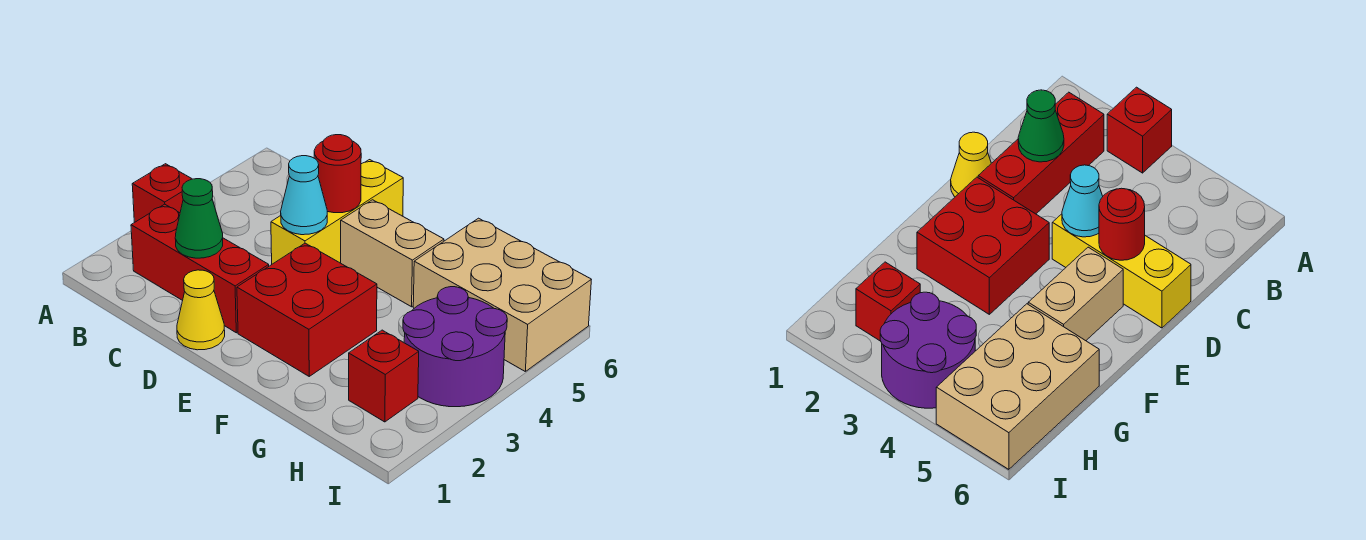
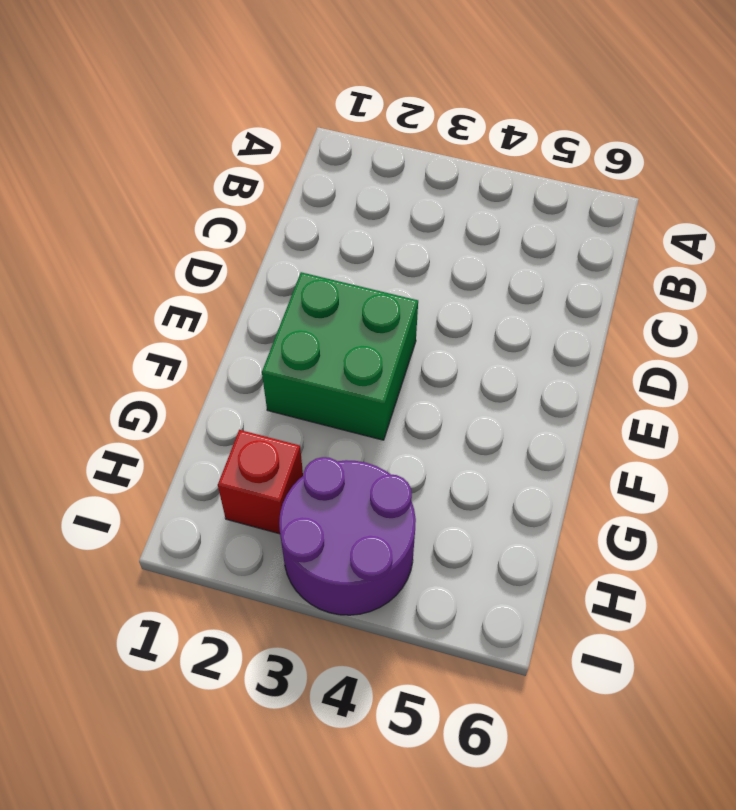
green brick E2:F3 level 1 -> red brick E2:F3 level 1
none -> red brick A3 level 1
none -> red brick B2:D2 level 1
none -> yellow cone D1 level 1

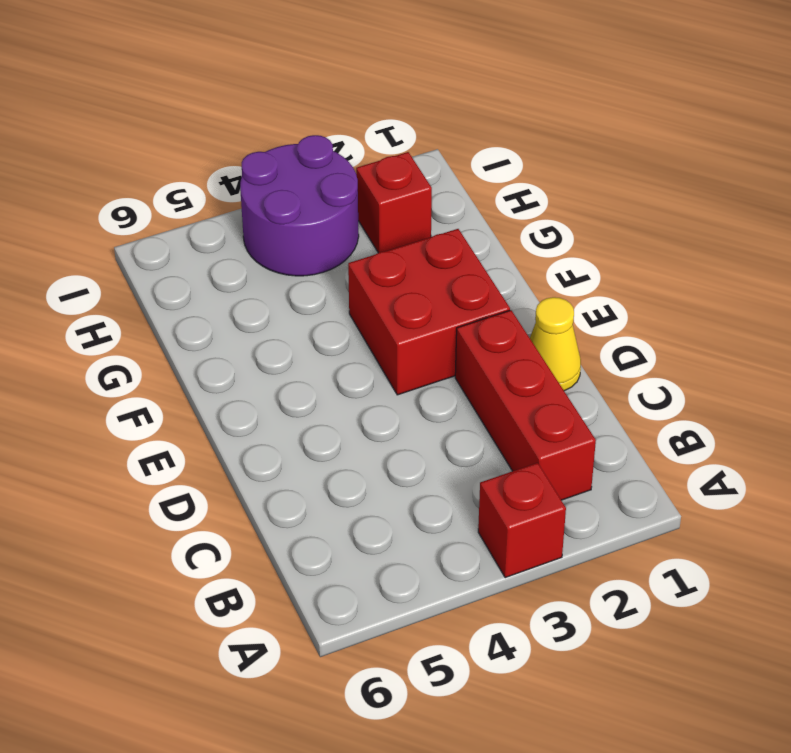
none -> yellow brick D4:D6 level 1
none -> tan brick E5:F5 level 1
none -> tan brick G5:I6 level 1

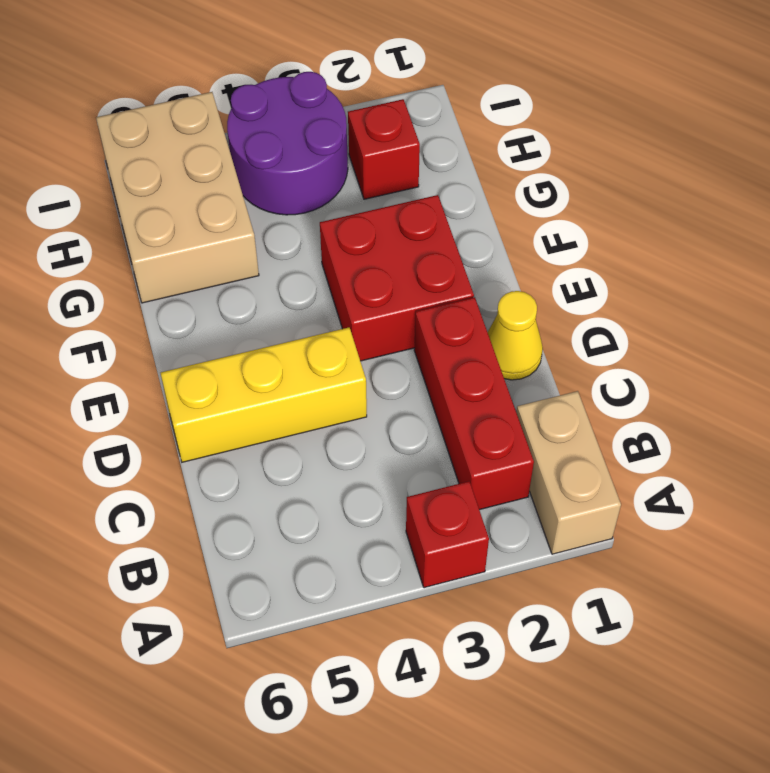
tan brick A1:B1 level 1 -> tan brick E5:F5 level 1
none -> green cone C2 level 2
none -> cyan cone D4 level 2
none -> red round brick D5 level 2

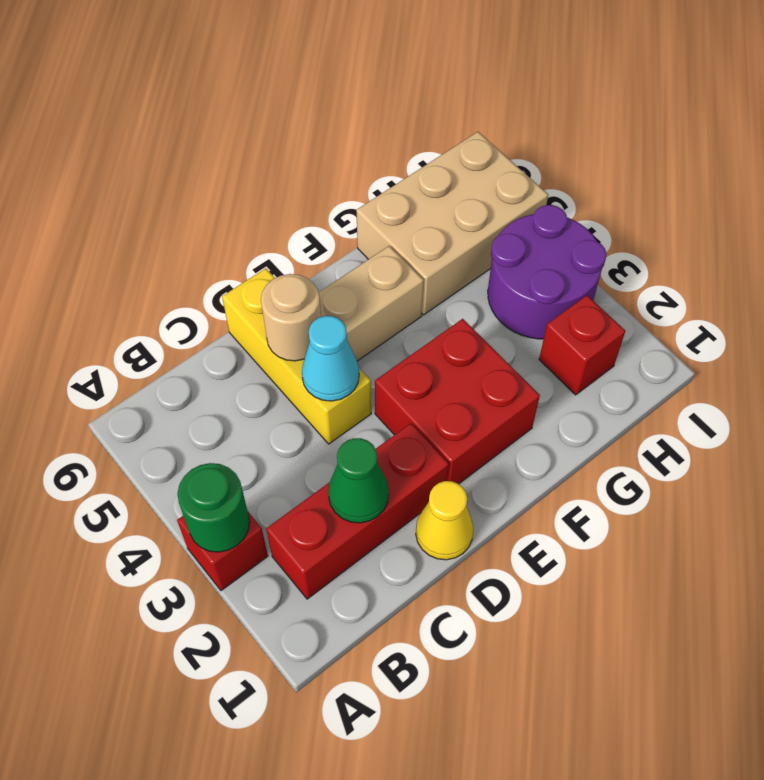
green round brick A3 level 2 -> none
tan round brick D5 level 2 -> red round brick D5 level 2

